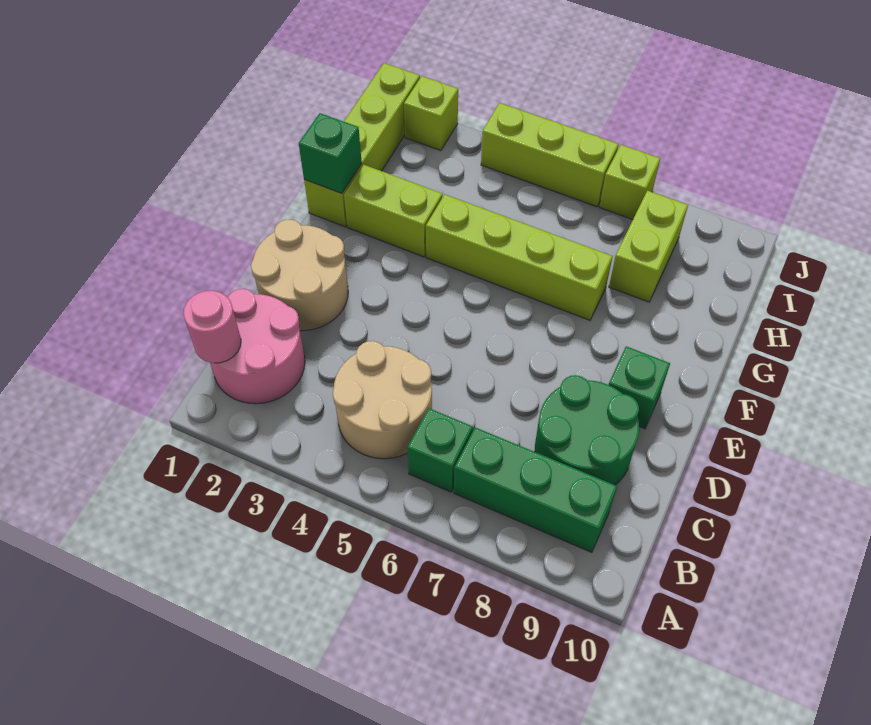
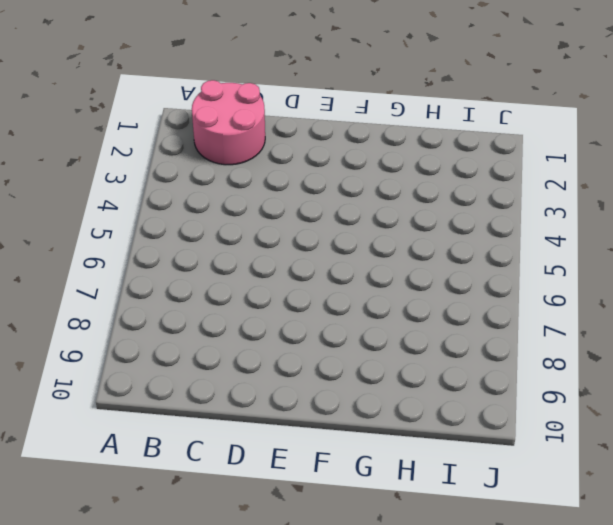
none -> tan round brick B4:C5 level 1
none -> green brick B6 level 1
none -> green brick B7:B9 level 1

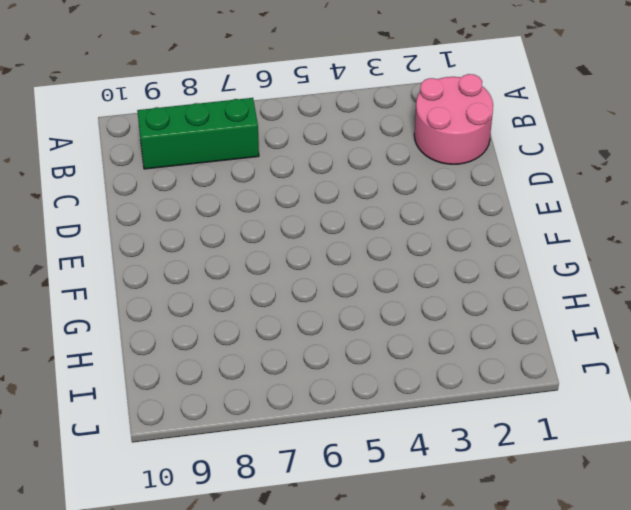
none -> tan round brick B4:C5 level 1
none -> green brick B6 level 1
none -> green round brick C8:D9 level 1

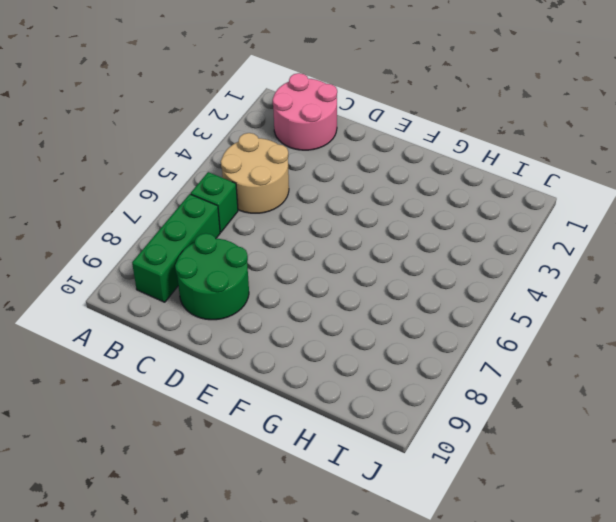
none -> tan round brick D1:E2 level 1
none -> green brick E9 level 1
none -> lime brick G1:J1 level 1

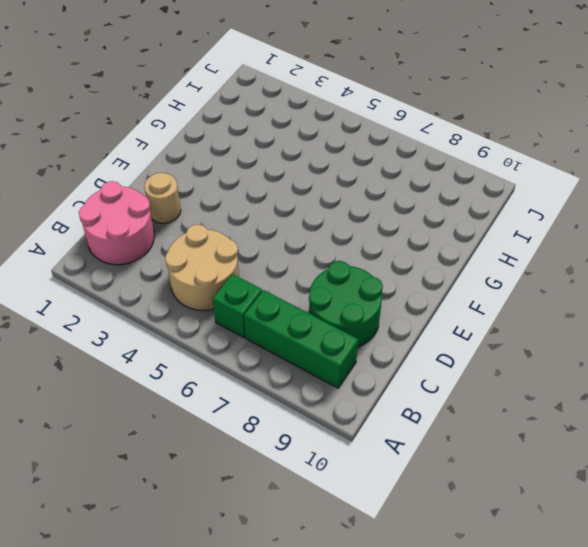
tan round brick D2 level 1 -> tan round brick D1:E2 level 1
none -> green brick E9 level 1
none -> lime brick G1:J1 level 1
none -> lime brick G2:G3 level 1

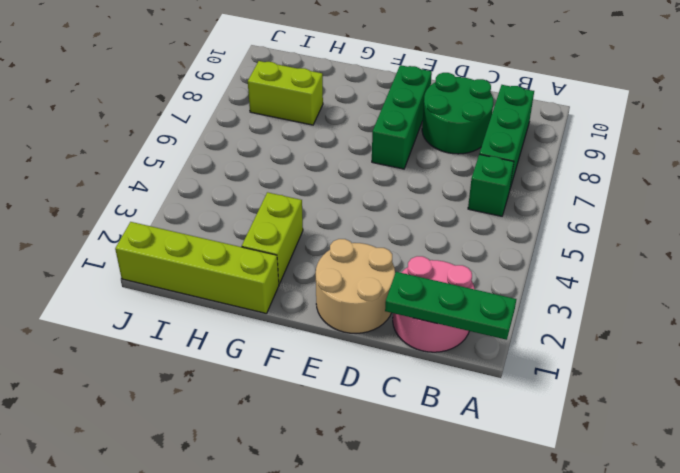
green plate A1:C1 level 2 -> pink round brick B1 level 2
green brick E7:E9 level 1 -> green brick E9 level 1
none -> tan round brick B4:C5 level 1
none -> lime brick G4:G7 level 1
none -> lime brick J2 level 1

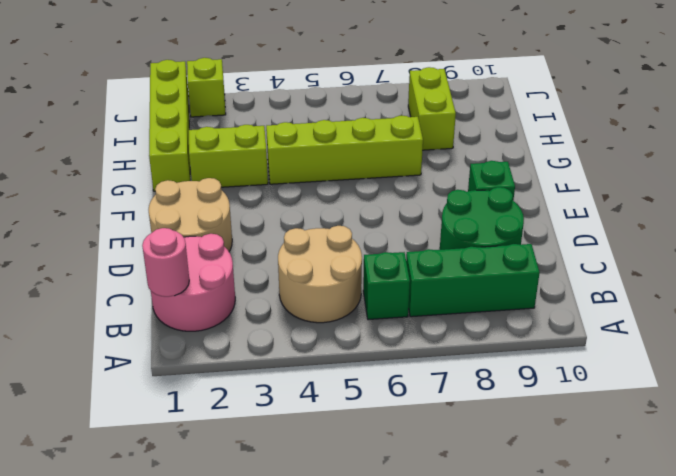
none -> lime brick J4:J6 level 1
none -> lime brick J7 level 1
none -> green brick G1 level 2

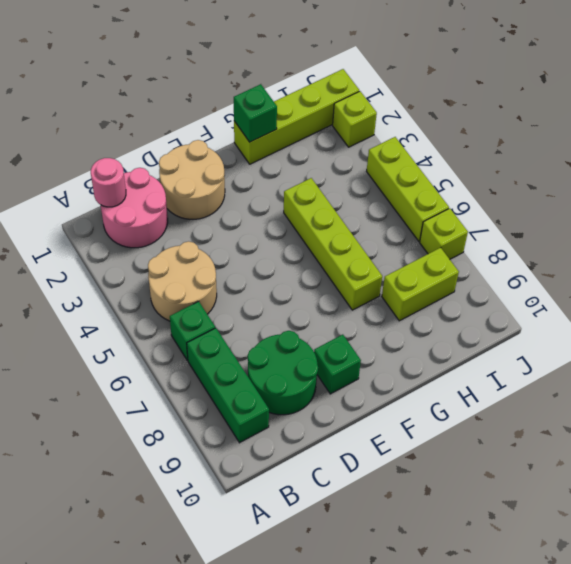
none -> lime brick G2:G3 level 1

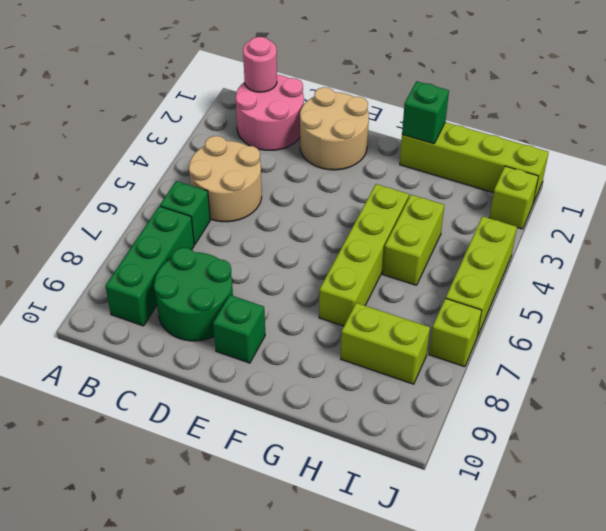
lime brick H4:H5 level 1 -> lime brick G2:G3 level 1

